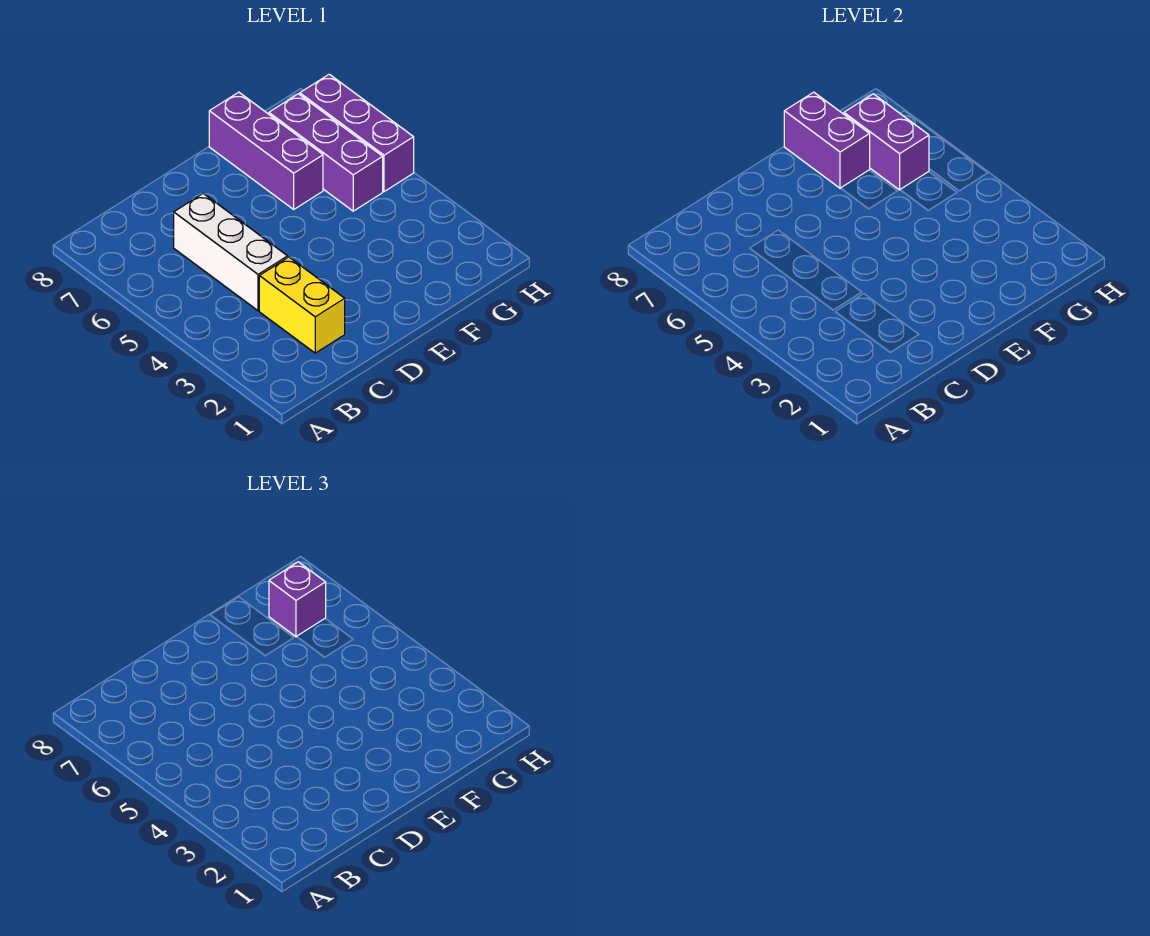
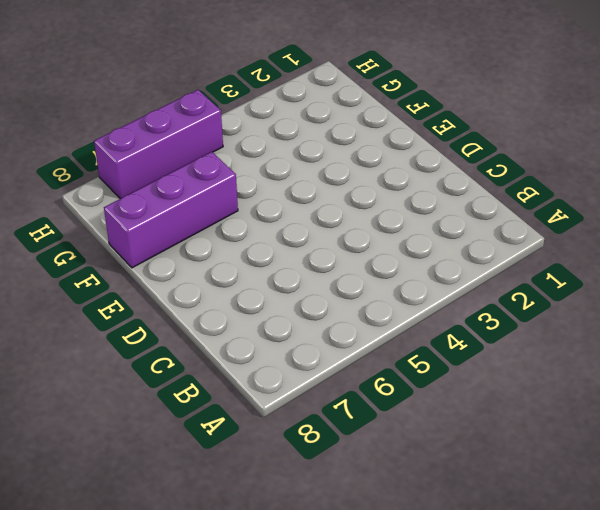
none -> yellow brick C2:C3 level 1
none -> white brick C4:C6 level 1

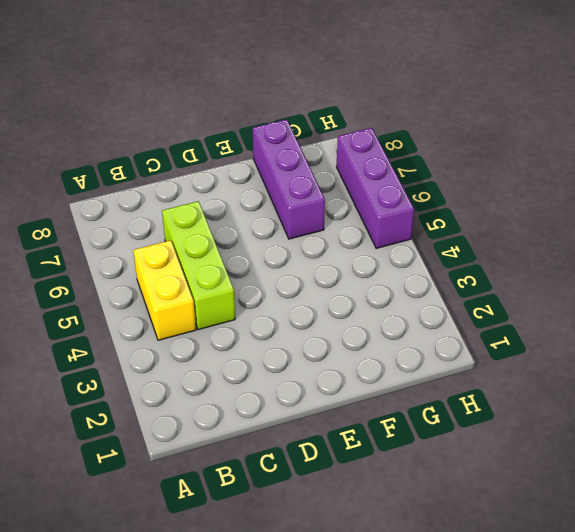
yellow brick B4:B5 level 1 -> yellow brick C2:C3 level 1
lime brick C4:C6 level 1 -> white brick C4:C6 level 1
none -> purple brick G5:G7 level 1
none -> purple brick F7:F8 level 2

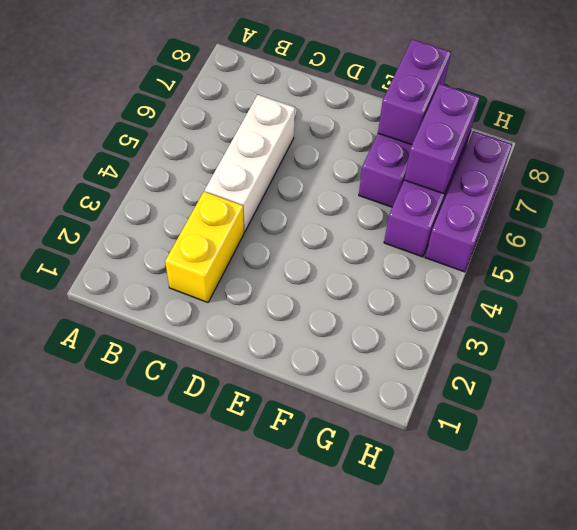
none -> purple brick G7 level 3

